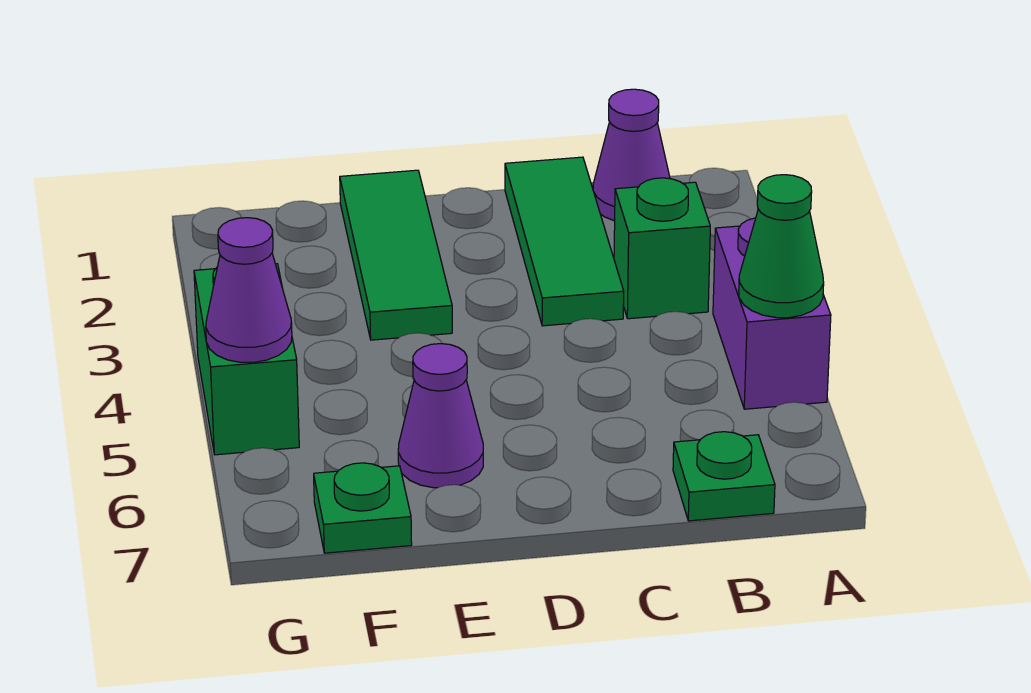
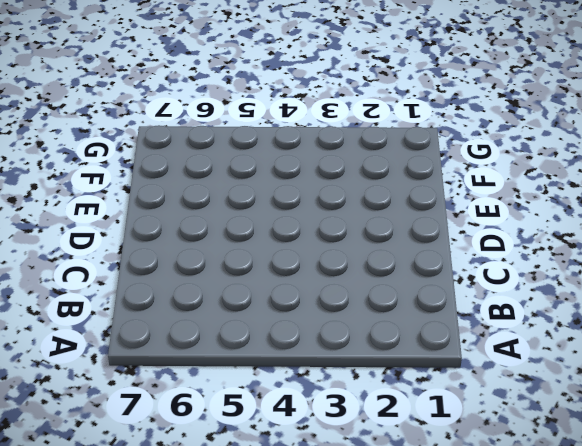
none -> purple brick A4:A5 level 1
none -> purple cone B1 level 1

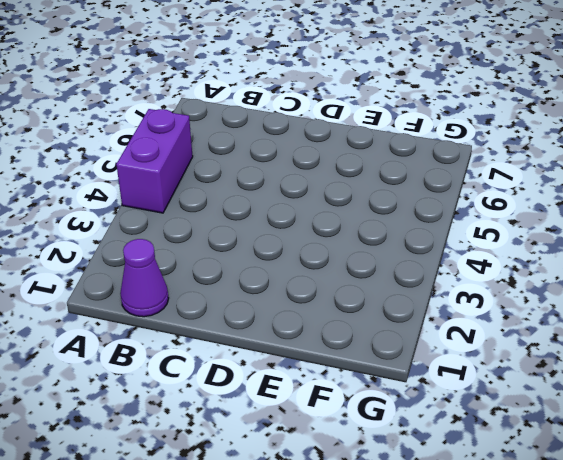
none -> green brick B3 level 1
none -> green plate B7 level 1

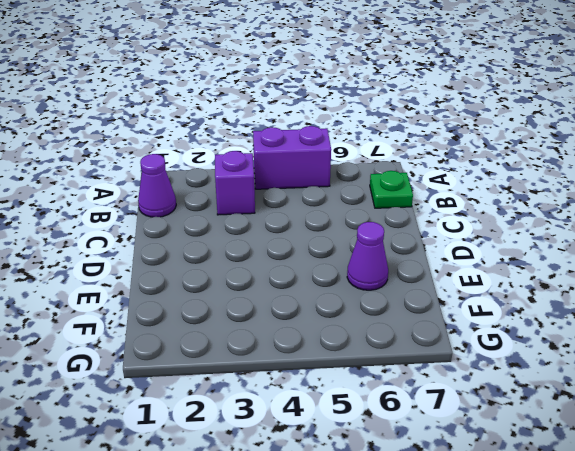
purple brick B3 level 1 -> green brick B3 level 1
none -> green tile C1:C3 level 1
none -> green tile E1:E3 level 1

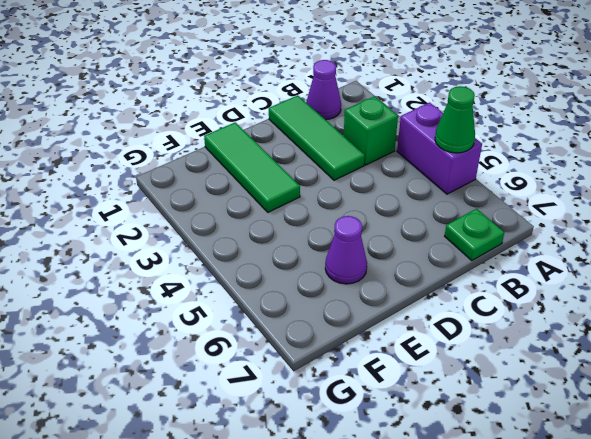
none -> green plate F7 level 1
none -> green brick G4:G5 level 1

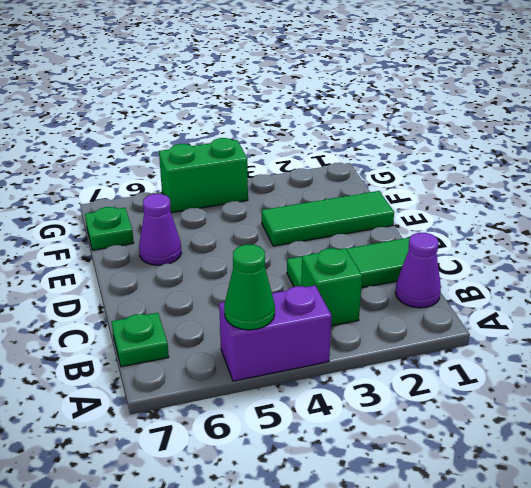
none -> purple cone G5 level 2

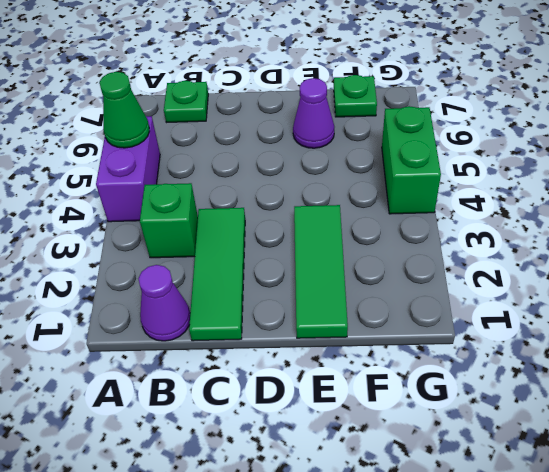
none -> purple cone G5 level 2

